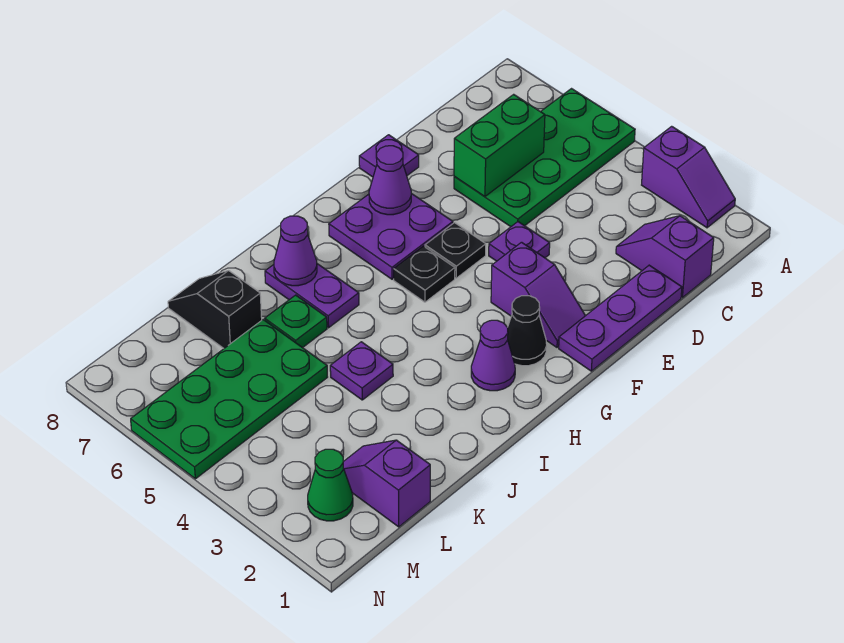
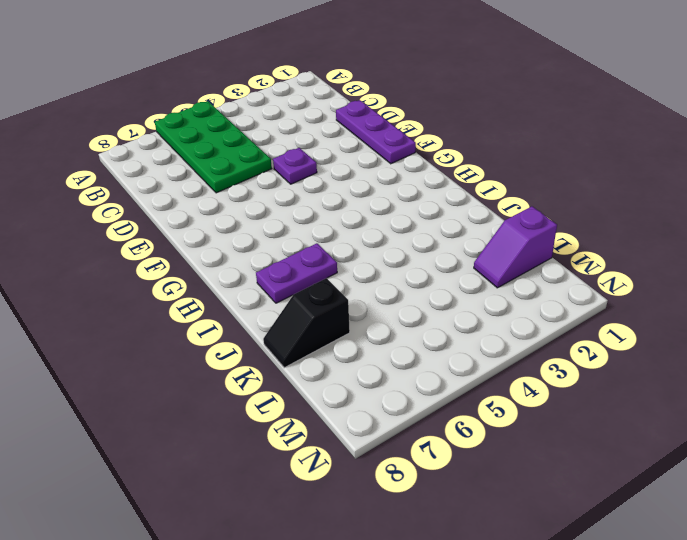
none -> purple slope A2:A3 level 1 top 3
none -> purple slope C1:C2 level 1 top 1
none -> purple plate E8 level 1

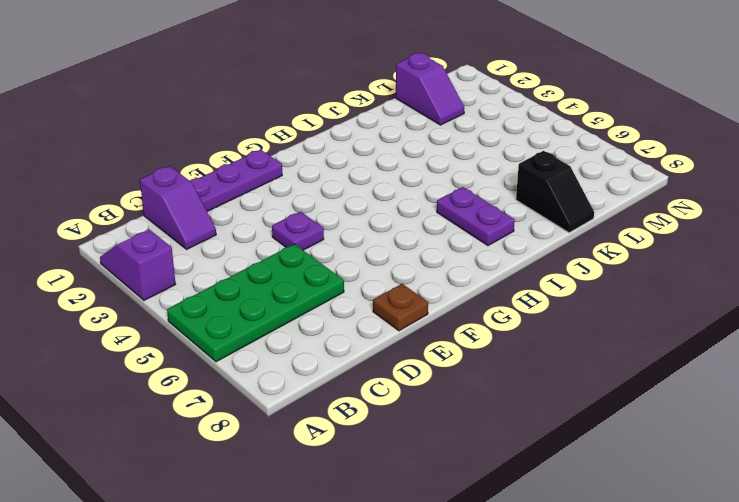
brown plate E8 level 1 -> purple plate E8 level 1
none -> purple slope F2:F3 level 1 top 3
none -> black plate F5 level 1
none -> purple plate F6:G7 level 1

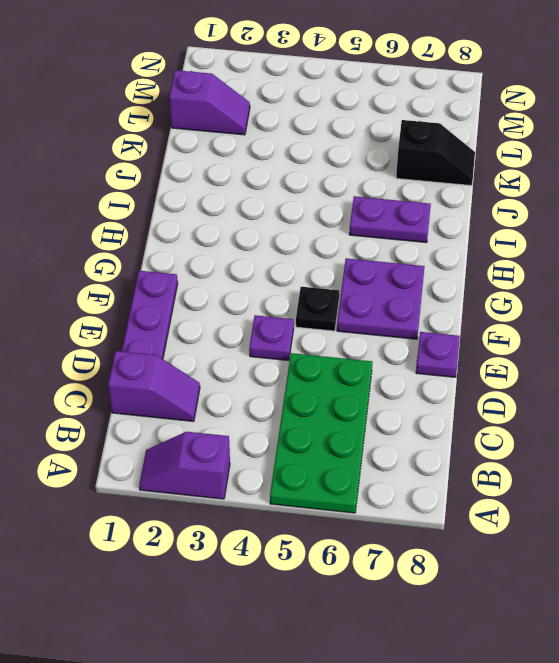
none -> purple slope F2:F3 level 1 top 3
none -> black cone G2 level 1
none -> black plate G5 level 1

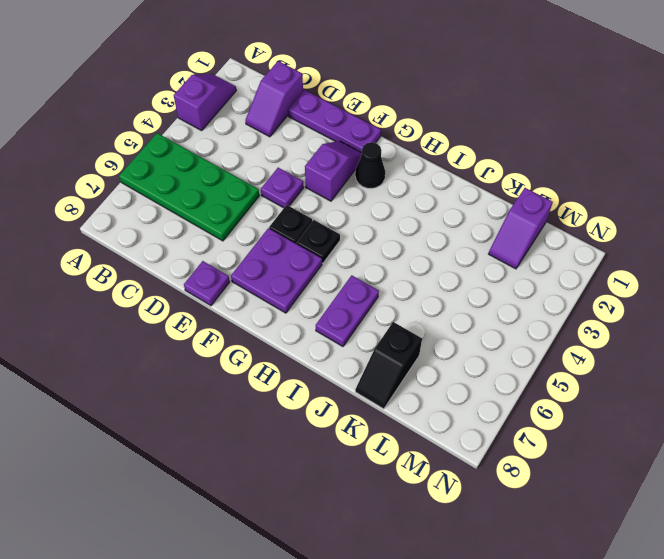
none -> purple cone H2 level 1
none -> purple plate J4 level 1
none -> green plate J6 level 1

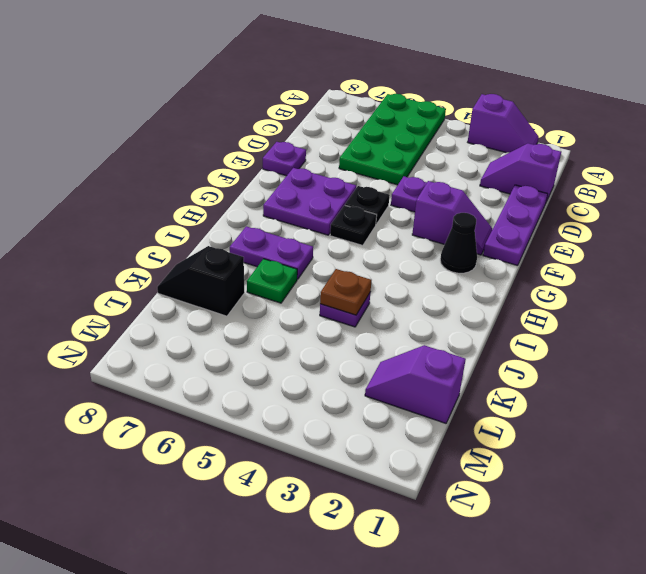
brown plate J4 level 2 -> none
none -> purple cone H2 level 1
none -> green plate K5:N6 level 1
none -> green cone M2 level 1

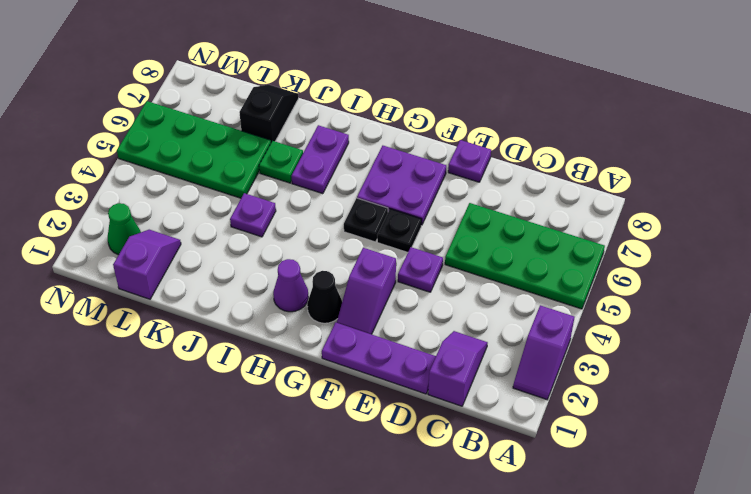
none -> green brick C6:D6 level 2
none -> purple cone F7 level 2
none -> purple cone I7 level 2

